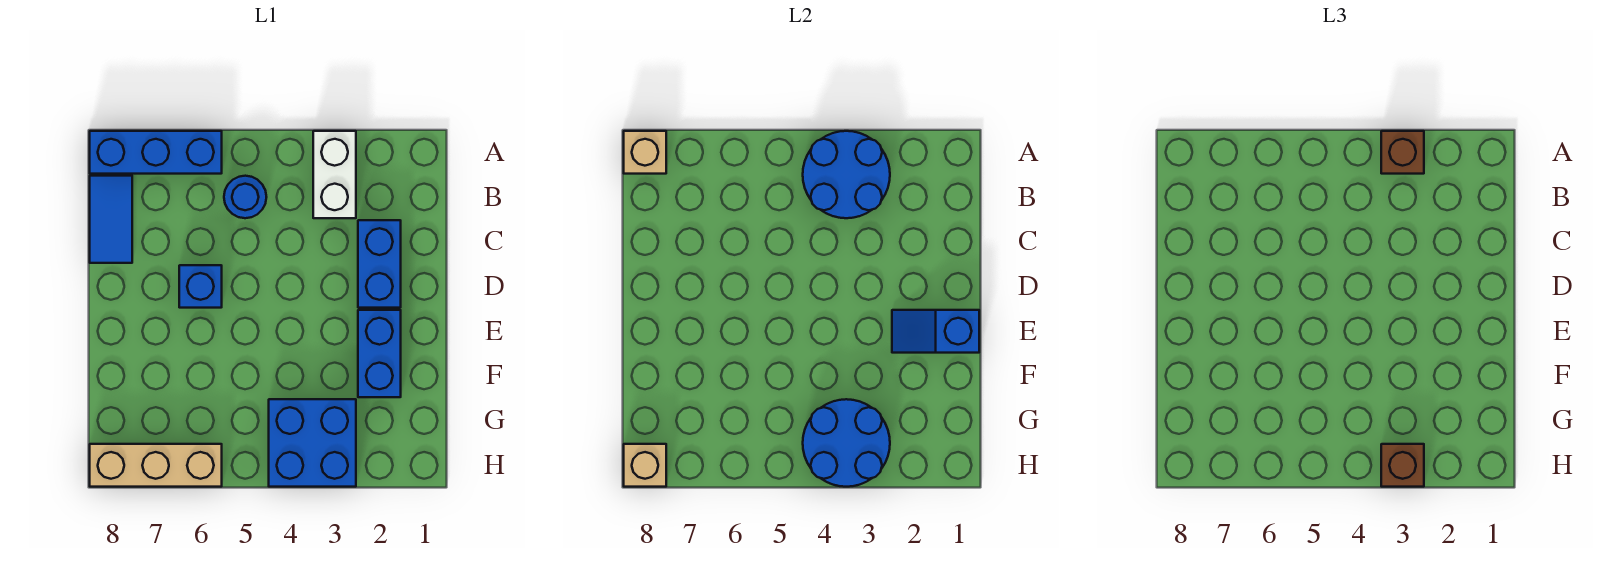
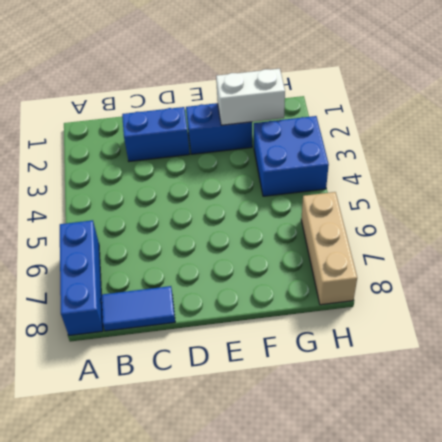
white brick F2:G2 level 2 -> white brick A3:B3 level 1
none -> blue round brick B5 level 1
none -> blue brick D6 level 1
none -> blue round brick A3:B4 level 2

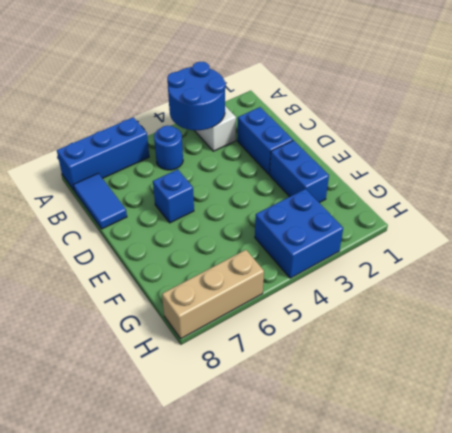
none -> tan brick A8 level 2
none -> blue slope E1:E2 level 2 top 1
none -> blue round brick G3:H4 level 2

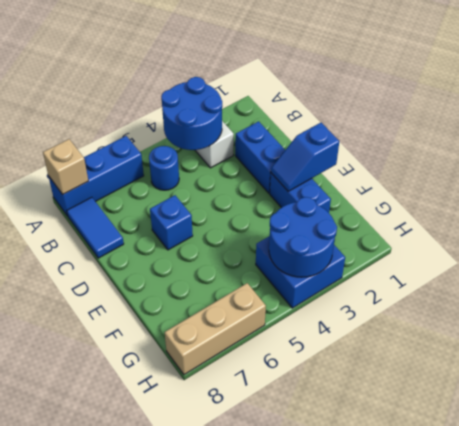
none -> tan brick H8 level 2
none -> brown brick A3 level 3
none -> brown brick H3 level 3

